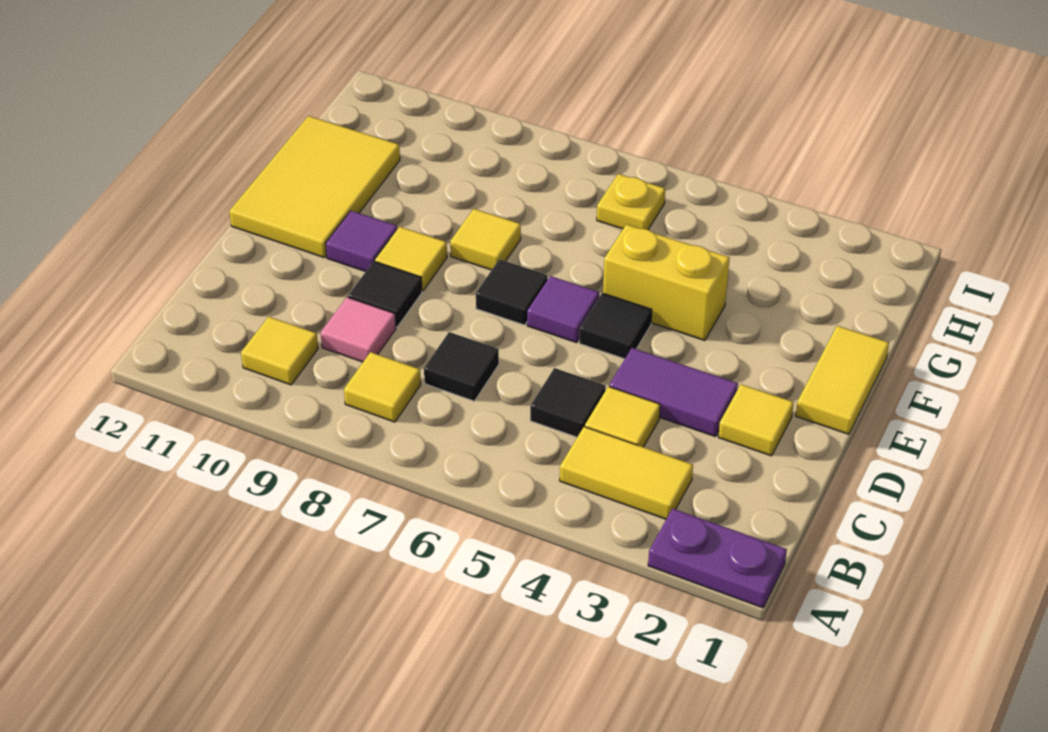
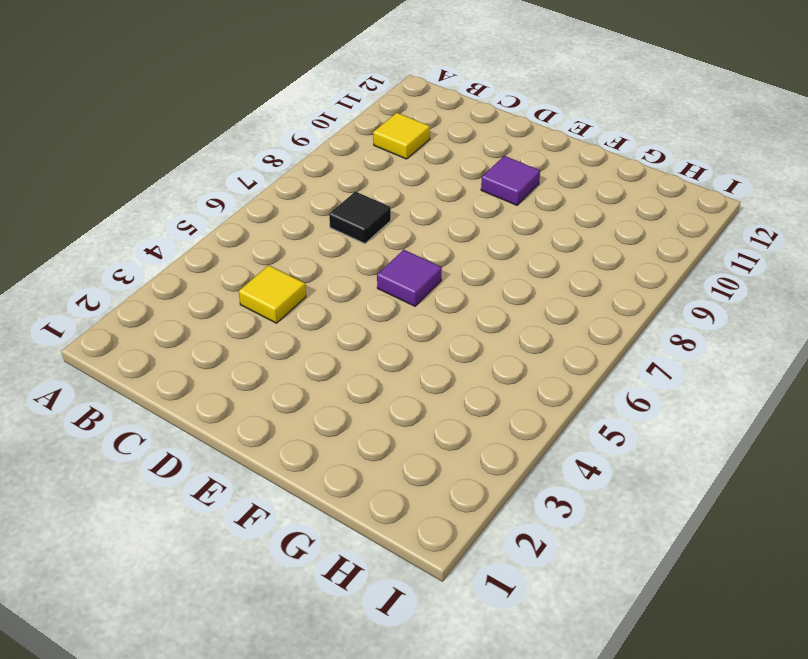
none -> purple plate A1:A2 level 1
none -> yellow tile B3:B4 level 1
none -> yellow tile B8 level 1

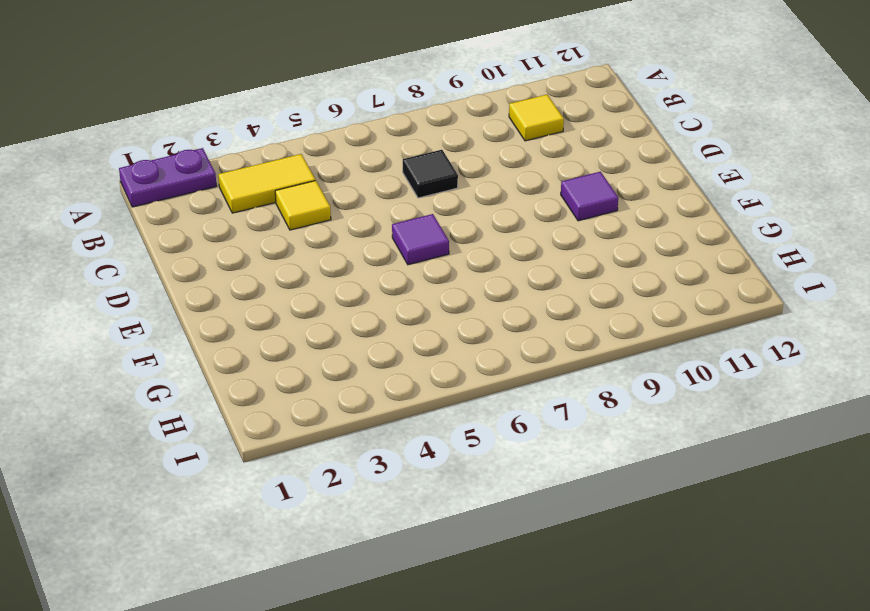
none -> yellow tile B8 level 1
none -> black tile C5 level 1
none -> pink tile C9 level 1

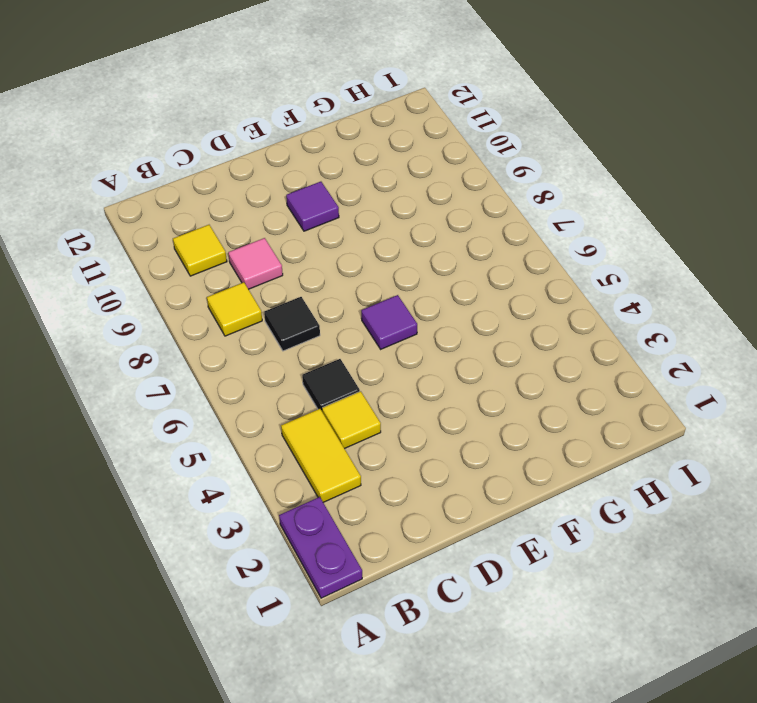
none -> yellow tile D2 level 1
none -> purple tile D3:D4 level 1
none -> black tile D9 level 1

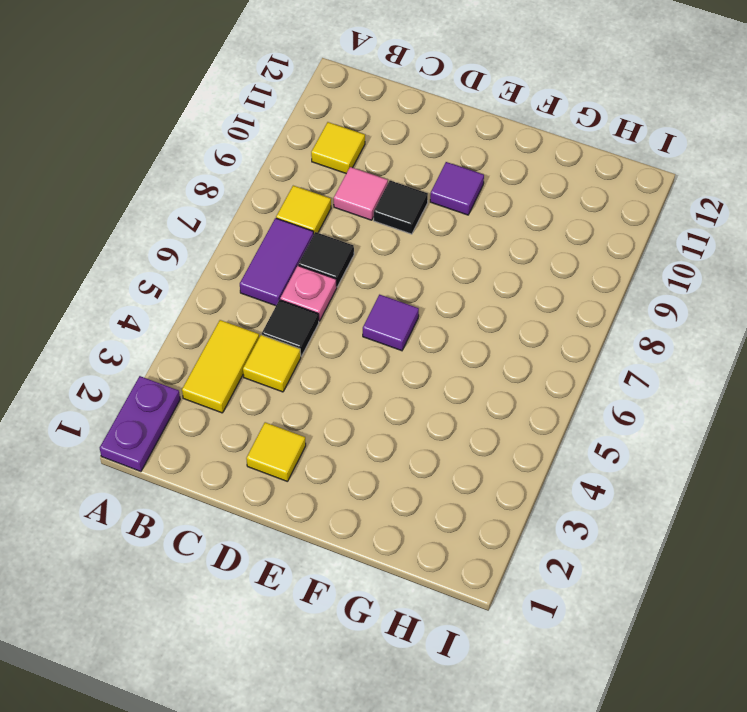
purple tile B6:B7 level 1 -> purple tile D3:D4 level 1
pink plate C6 level 1 -> none
none -> yellow tile E1:F1 level 1
none -> black tile E5 level 1
none -> black tile E7 level 1

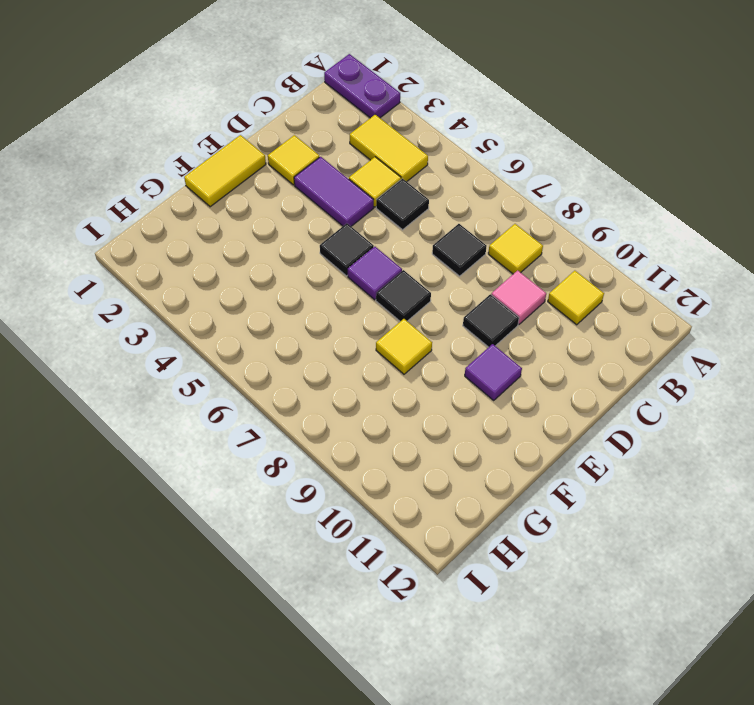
none -> yellow tile E9 level 1
none -> yellow tile E11:G12 level 1
none -> yellow brick F4:F5 level 1

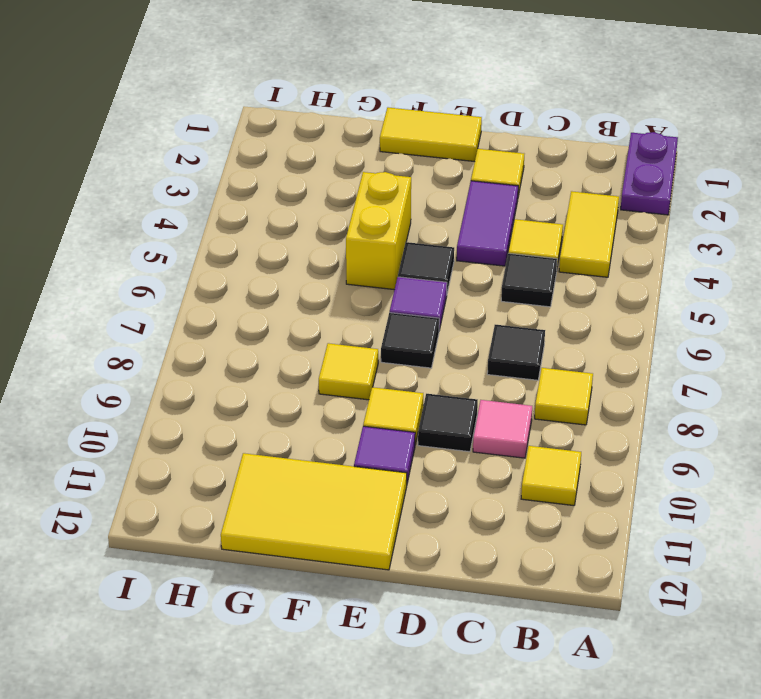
none -> yellow plate H6 level 1

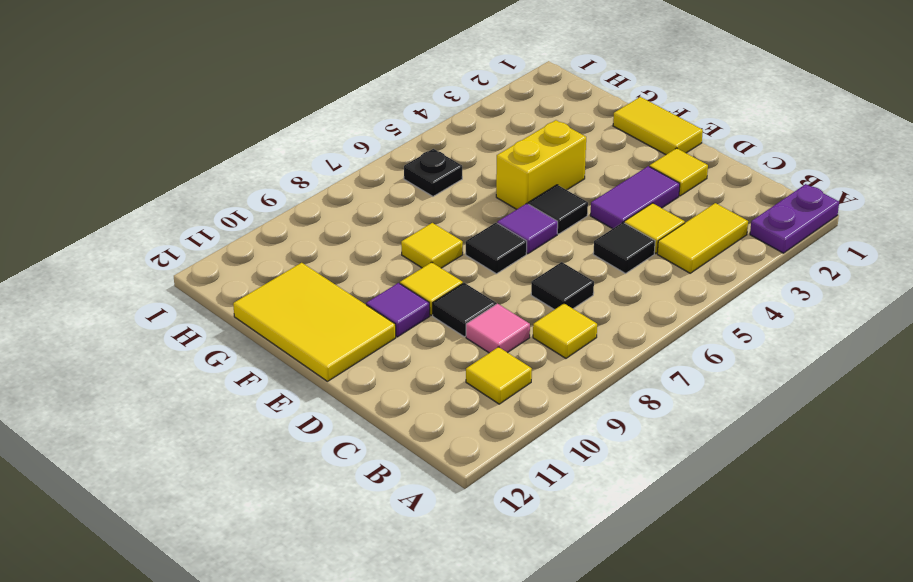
black plate H6 level 1 -> yellow plate H6 level 1

